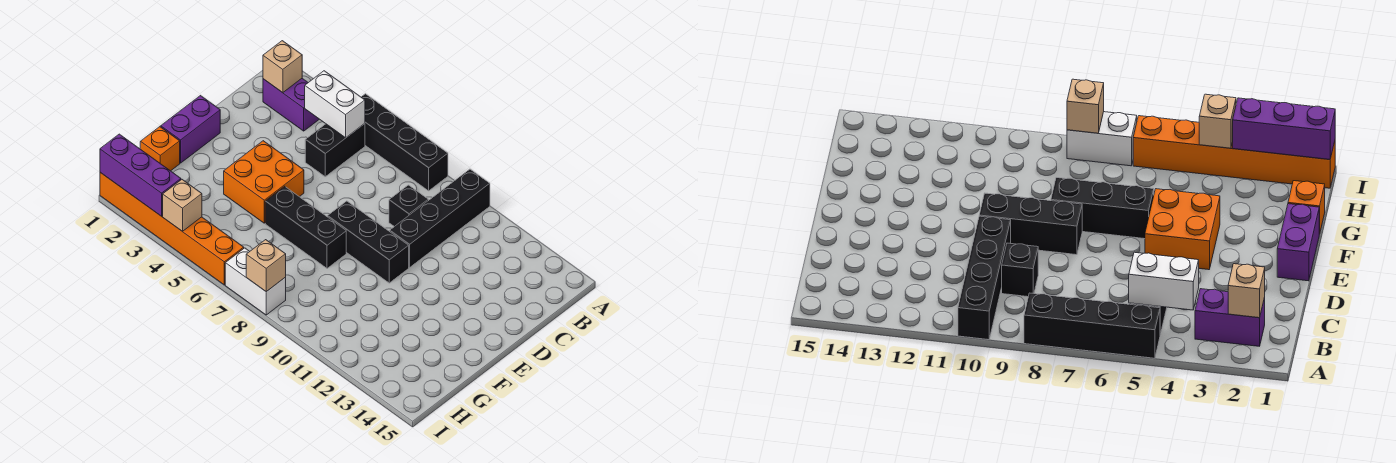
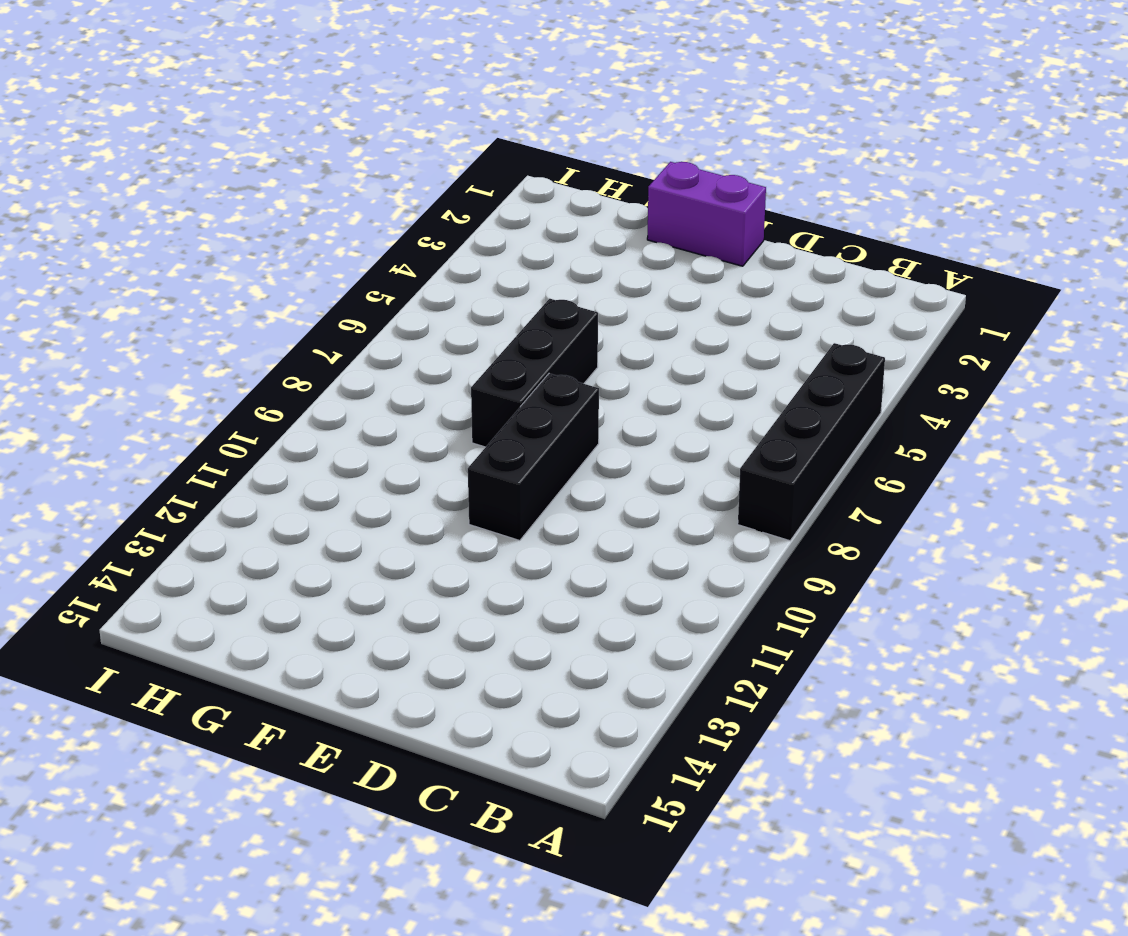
none -> black brick A10:D10 level 1
none -> purple brick B2:B3 level 1
none -> black brick B5:C5 level 1

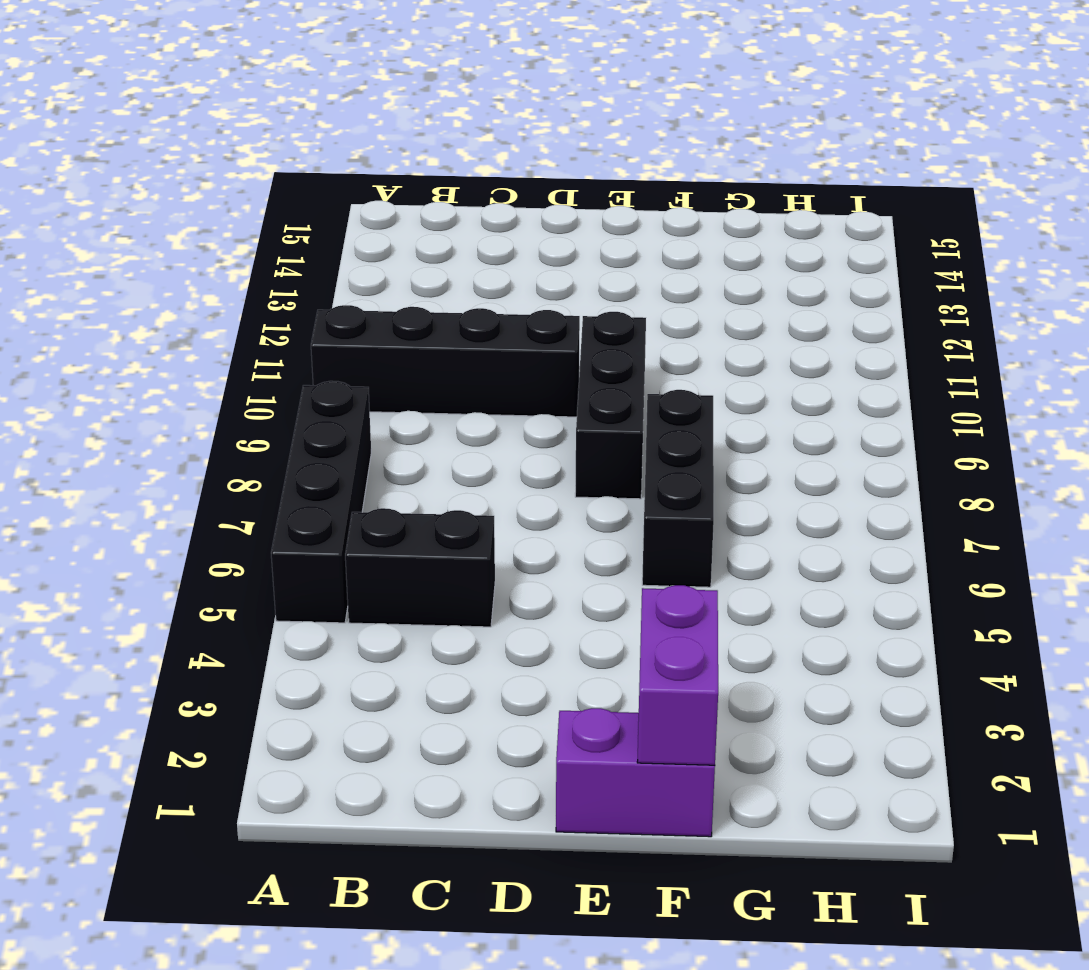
purple brick F1:F2 level 2 -> purple brick B2:B3 level 1
none -> black brick C9 level 1
none -> orange brick E4:F5 level 1
none -> orange brick G1 level 1

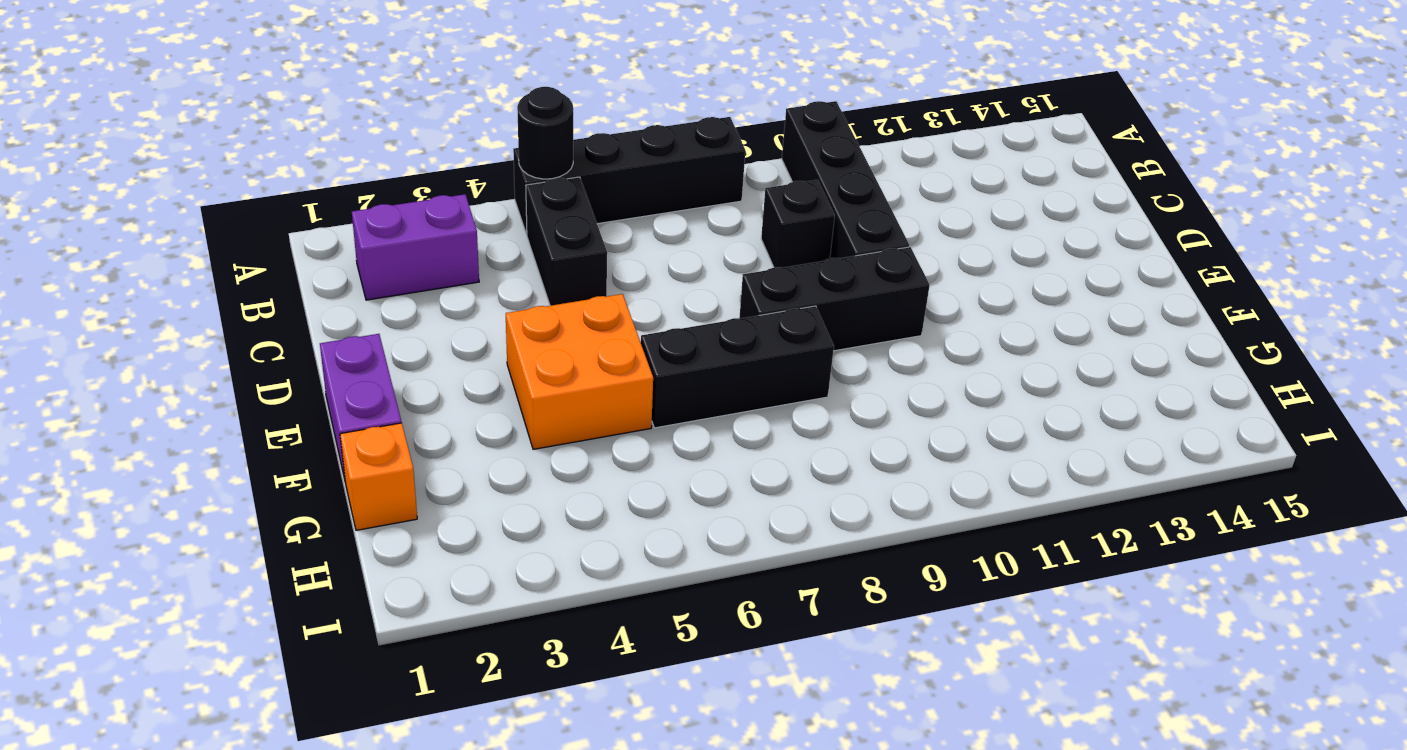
black round brick A5 level 2 -> none
none -> orange brick I1:I6 level 1
none -> white brick I7:I8 level 1
none -> tan brick B2 level 2

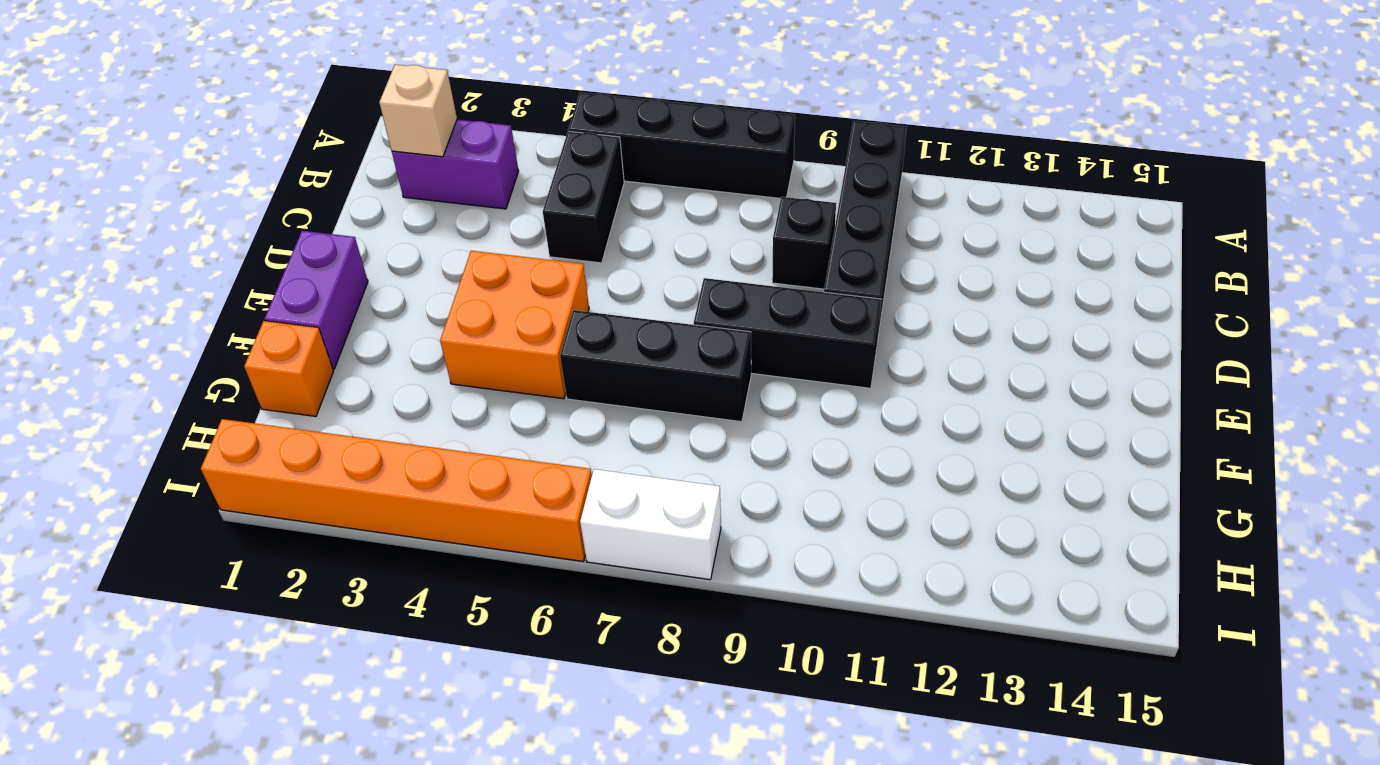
none -> white brick B4:B5 level 2
none -> purple brick I1:I3 level 2
none -> tan brick I4 level 2

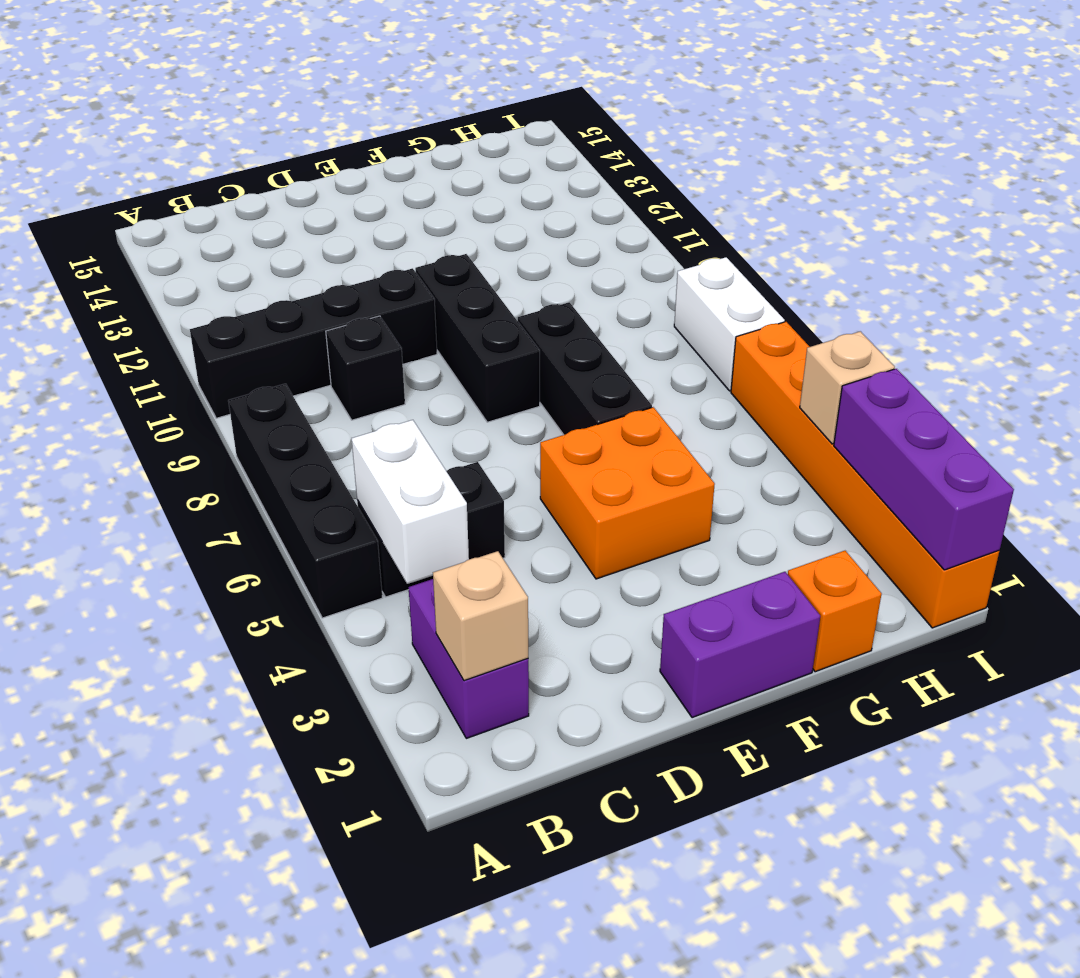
none -> tan brick I8 level 2

